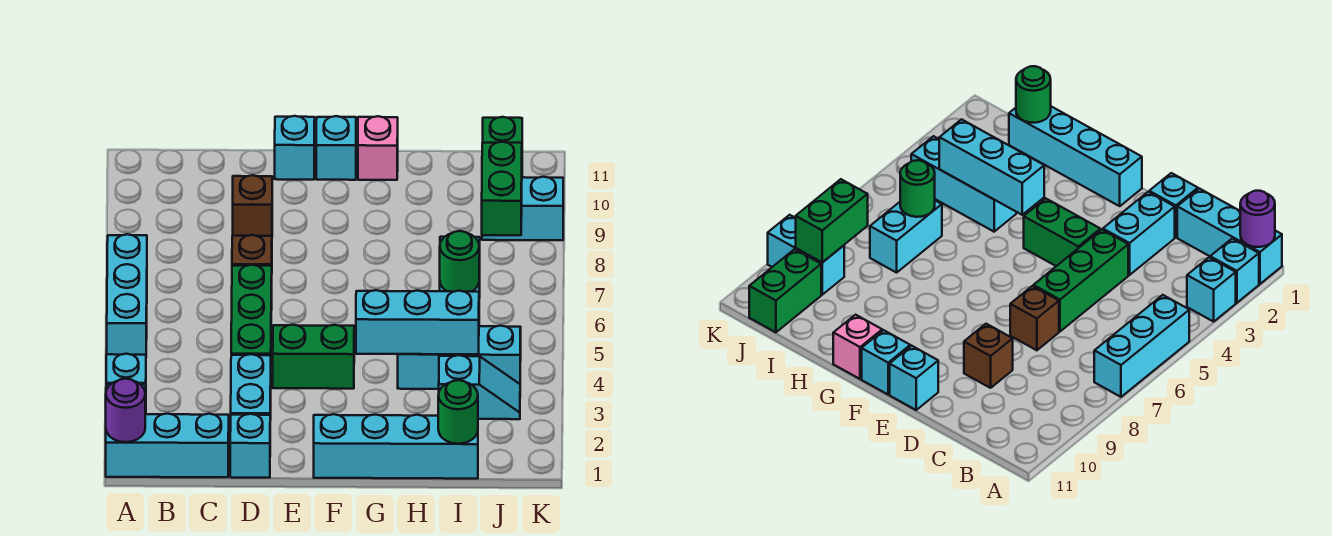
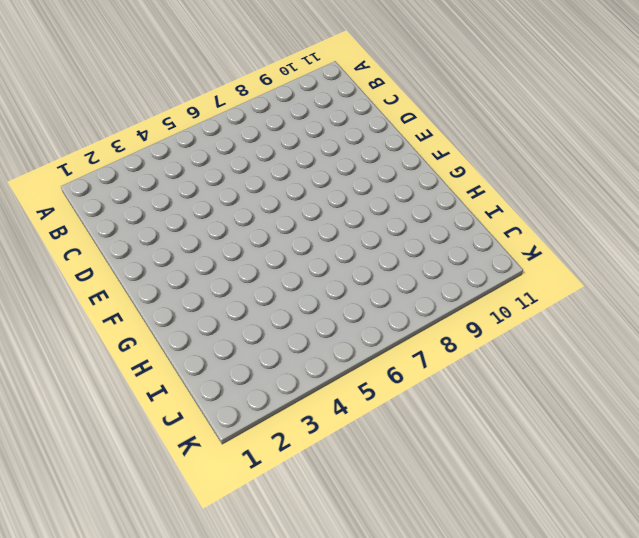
none -> cyan brick A1:C1 level 1
none -> cyan brick A2 level 1
none -> cyan brick A3 level 1

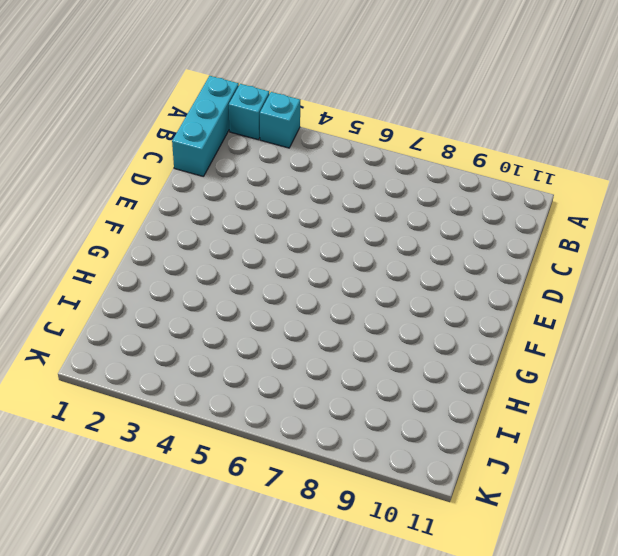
none -> cyan brick A5:A7 level 1
none -> cyan brick D1 level 1
none -> cyan brick D2:D3 level 1

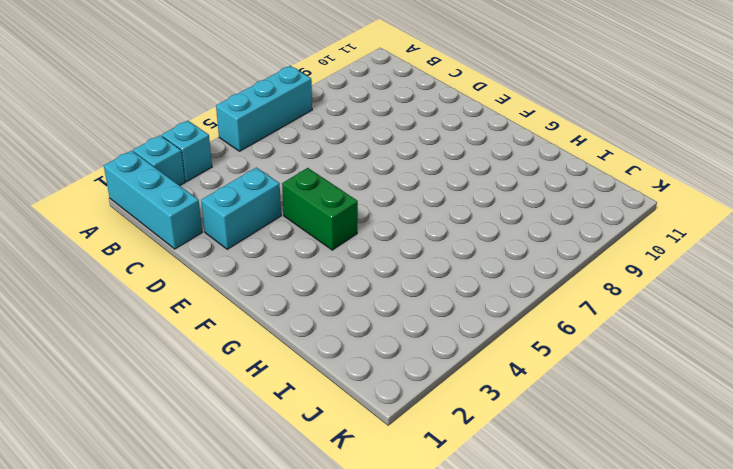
none -> cyan brick D1 level 1
none -> green brick D4:D6 level 1
none -> brown brick D7 level 1

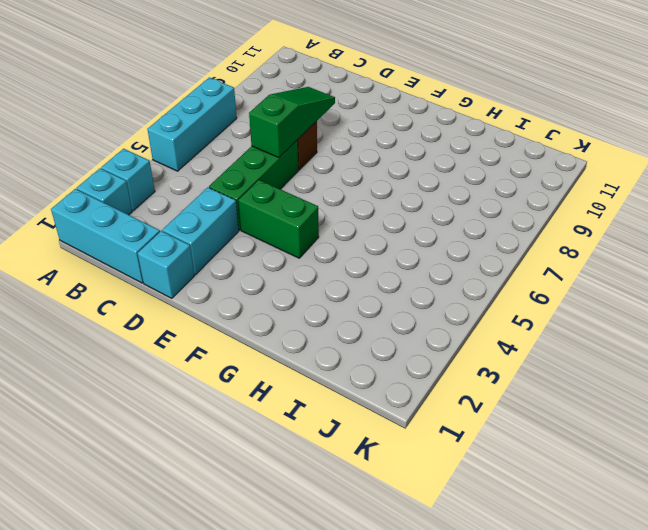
green slope D6:D8 level 2 top 6 -> none
none -> brown brick D9 level 1
none -> cyan brick E11 level 1
none -> cyan brick F1:I1 level 1

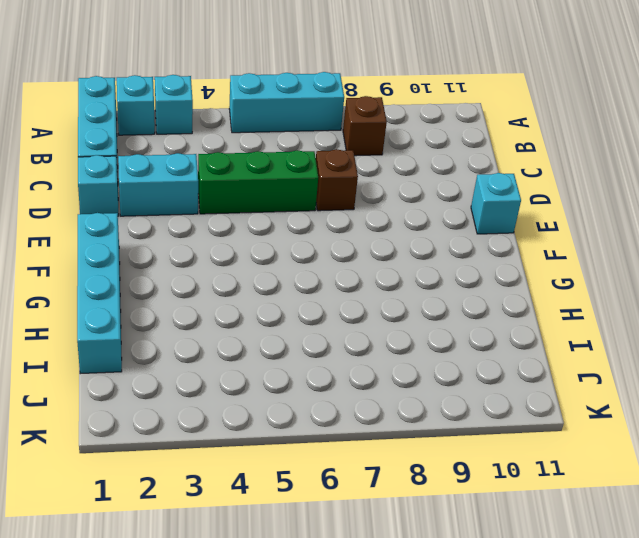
brown brick B8 level 1 -> brown brick D9 level 1
none -> green brick E4:F4 level 1
none -> cyan brick F11 level 1
none -> pink brick G11 level 1

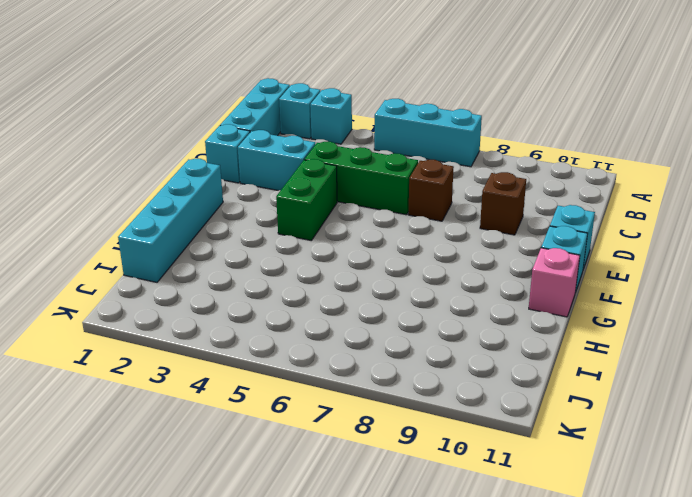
none -> cyan brick H4:J4 level 1
none -> cyan slope I3:J3 level 1 top I
none -> cyan brick I6:I7 level 1

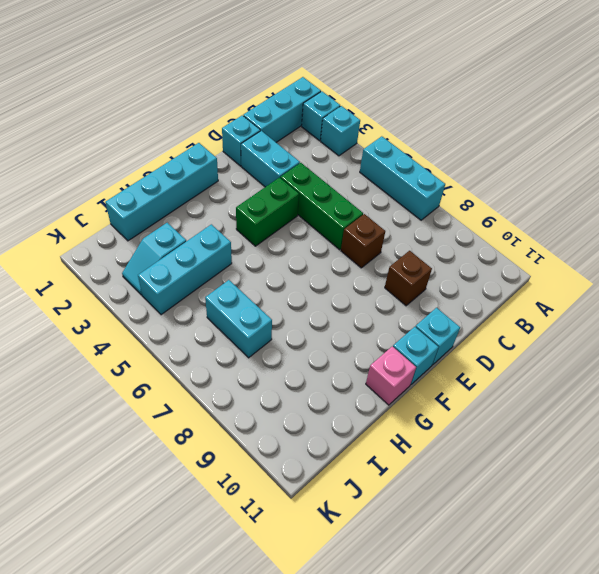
none -> cyan brick J9:K9 level 1
none -> green brick J10:J11 level 1
none -> purple round brick A1 level 2

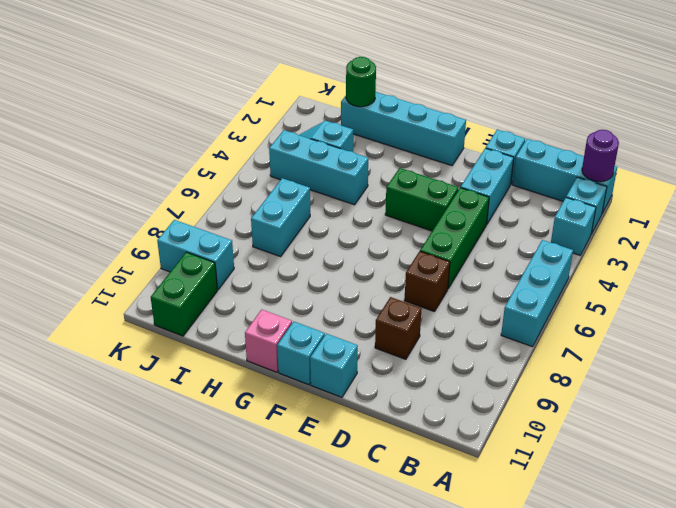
none -> cyan brick G4:I4 level 2
none -> green round brick I6 level 2
none -> green brick J8:J9 level 2

